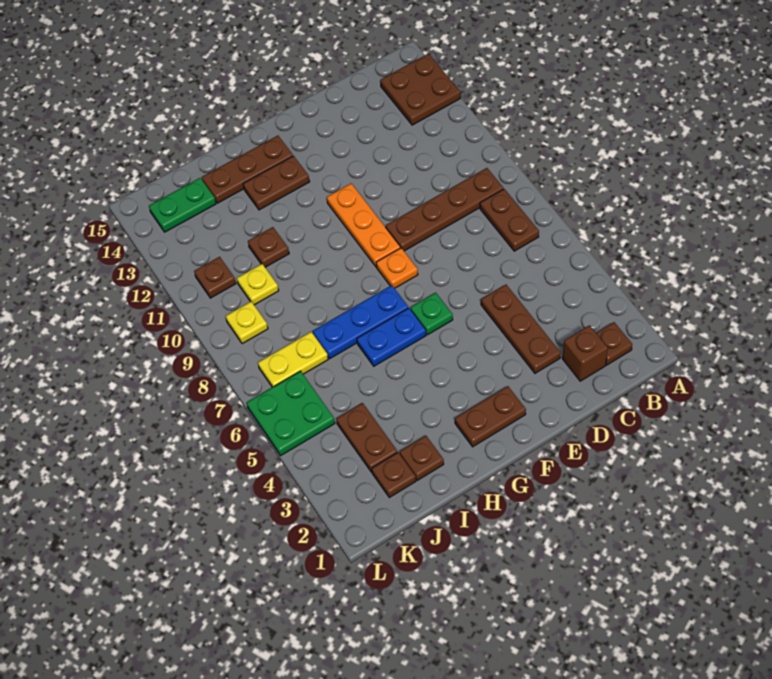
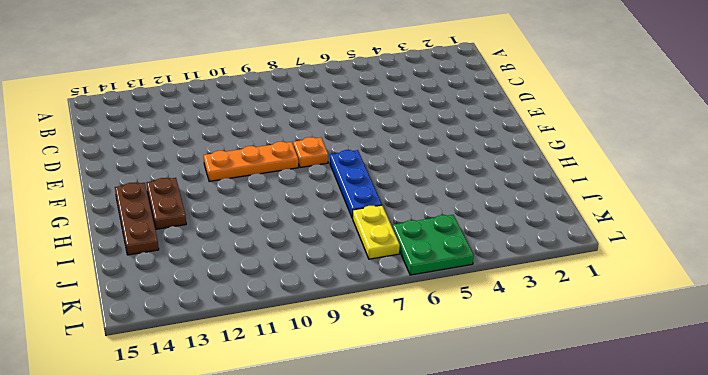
none -> brown plate A13:B14 level 1
none -> brown plate B2 level 1
none -> brown plate B7:B8 level 1

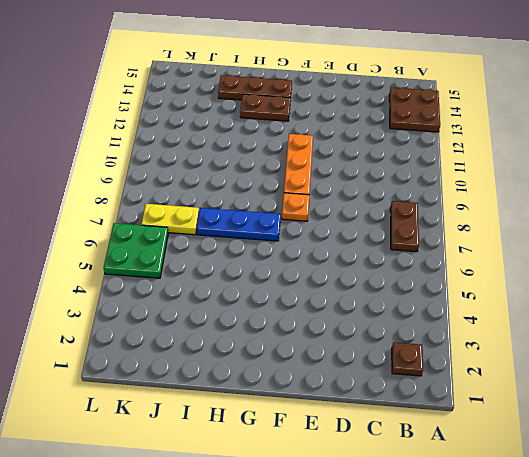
none -> brown plate B9:E9 level 1
none -> brown brick C2 level 1
none -> brown plate D3:D5 level 1

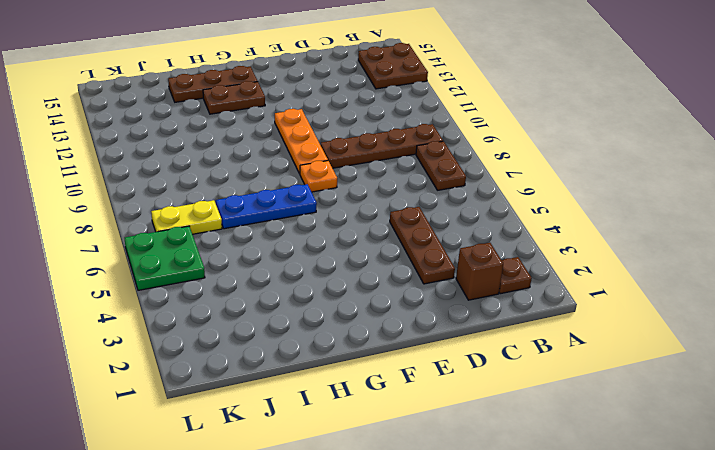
none -> brown plate F2:G2 level 1
none -> green plate F6 level 1
none -> blue plate G6:H6 level 1

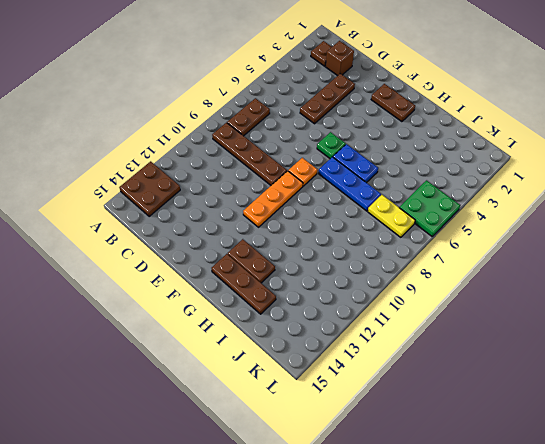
none -> brown plate I2 level 1
none -> brown plate I11 level 1
none -> brown plate J2 level 1

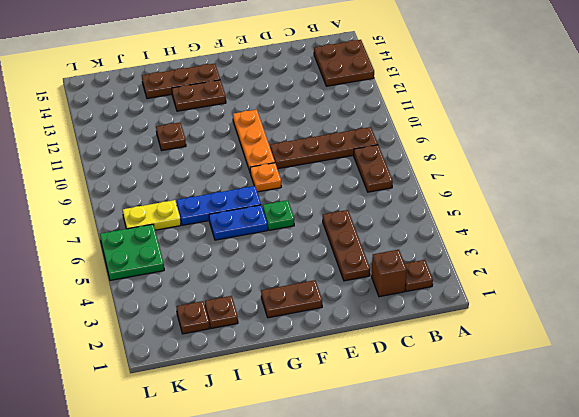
none -> brown plate J3:J4 level 1
none -> yellow plate J10 level 1
none -> green plate J14:K14 level 1

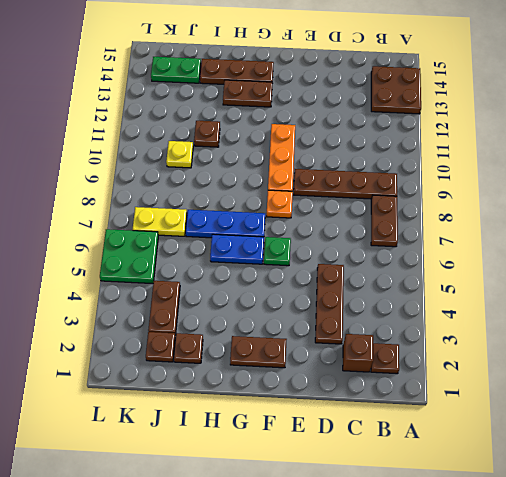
none -> yellow plate K9 level 1
none -> brown plate K11 level 1

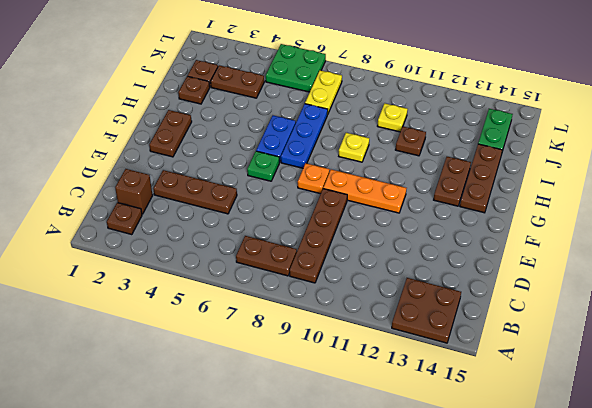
yellow plate H9 level 1 -> yellow plate K9 level 1
none -> brown plate K11 level 1

